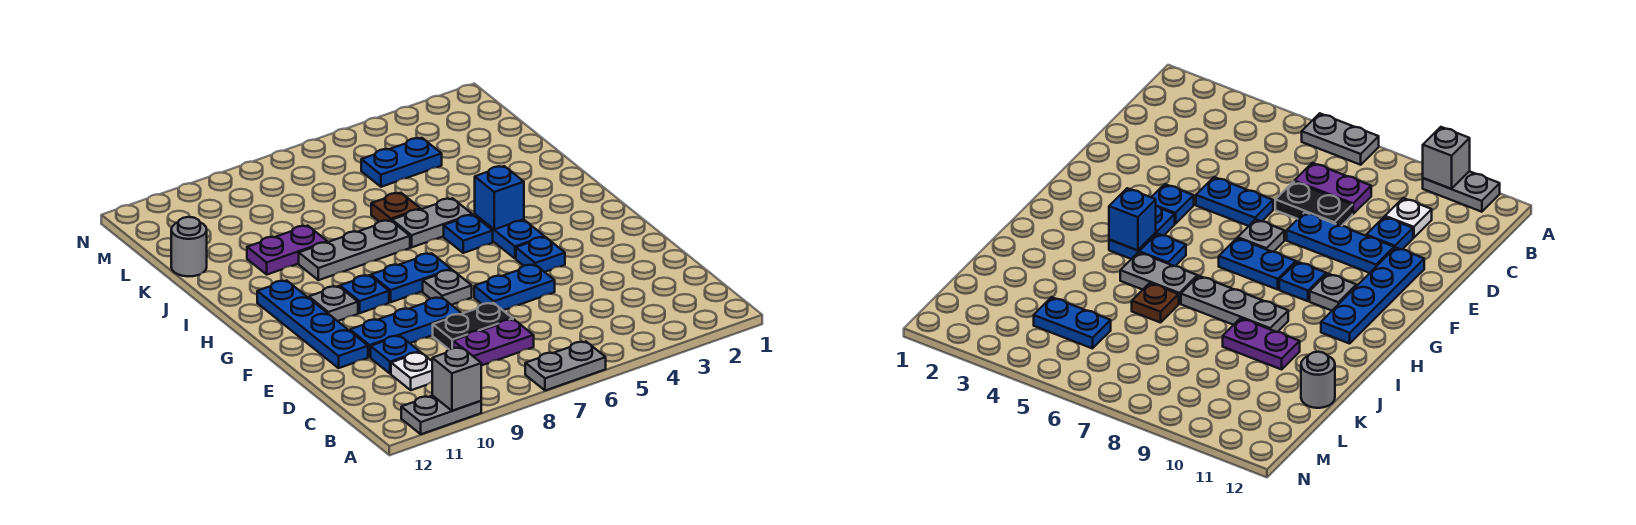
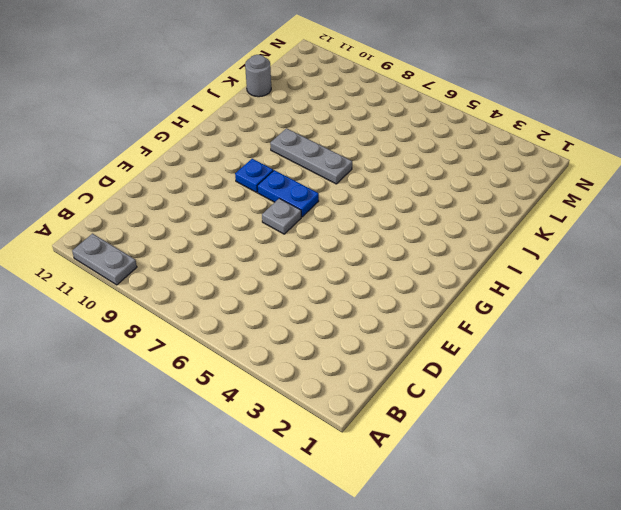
none -> grey plate A6:A7 level 1
none -> purple plate C7:C8 level 1
none -> white plate C10 level 1

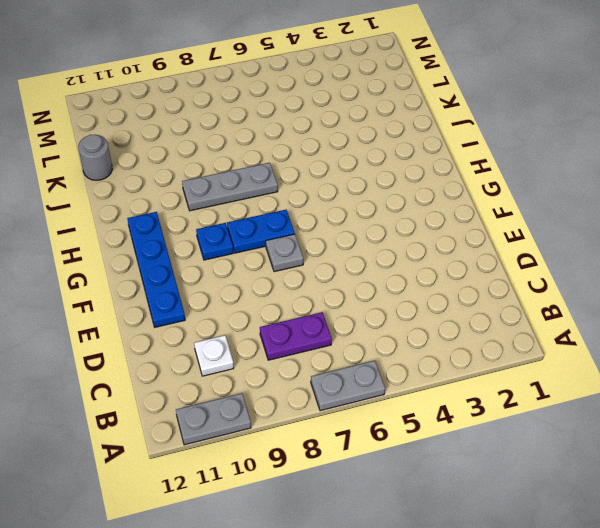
none -> black plate D7:D8 level 1
none -> blue plate D10 level 1
none -> blue plate E5:E6 level 1

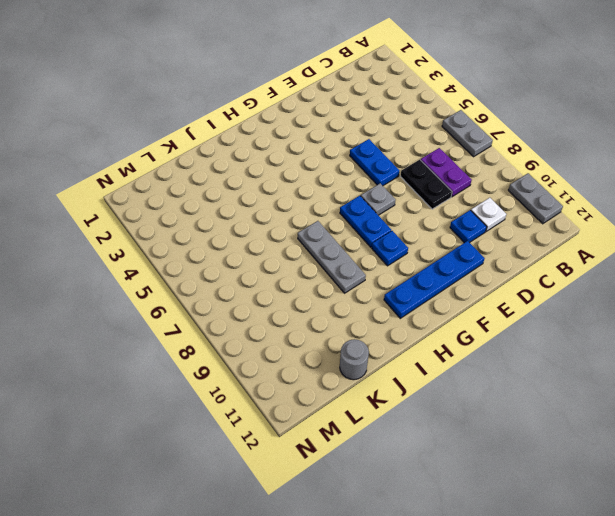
none -> blue plate E8:E10 level 1
none -> blue plate F4 level 1
none -> blue plate G4:H4 level 1

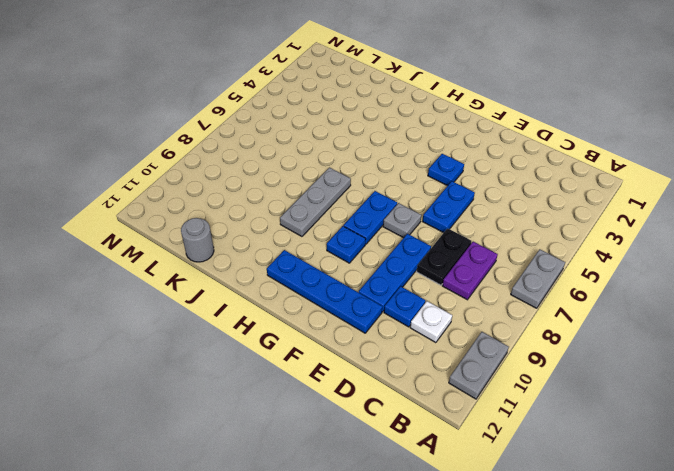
none -> blue plate G4:H4 level 1
none -> grey plate G10 level 1
none -> blue plate H5 level 1

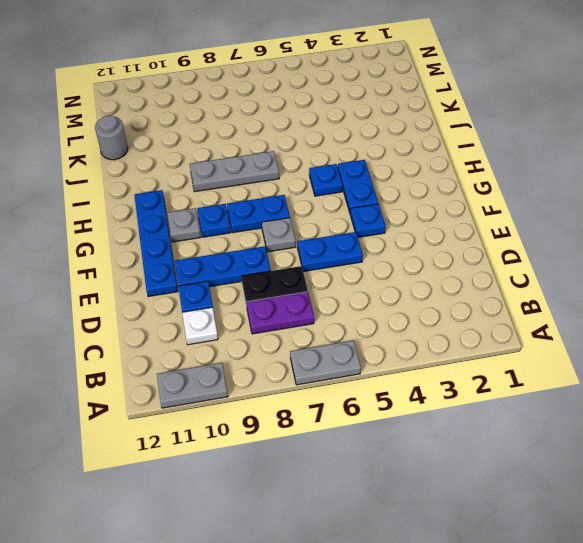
none -> grey plate I5:I6 level 1
none -> brown plate J6 level 1
none -> purple plate J9:J10 level 1

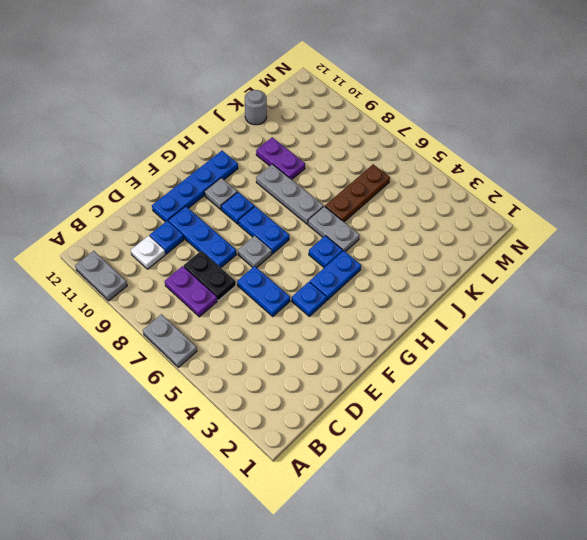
brown plate J6:L6 level 1 -> brown plate J6 level 1
none -> blue plate L4:L5 level 1
none -> grey brick A10 level 2
none -> blue brick H4 level 2

